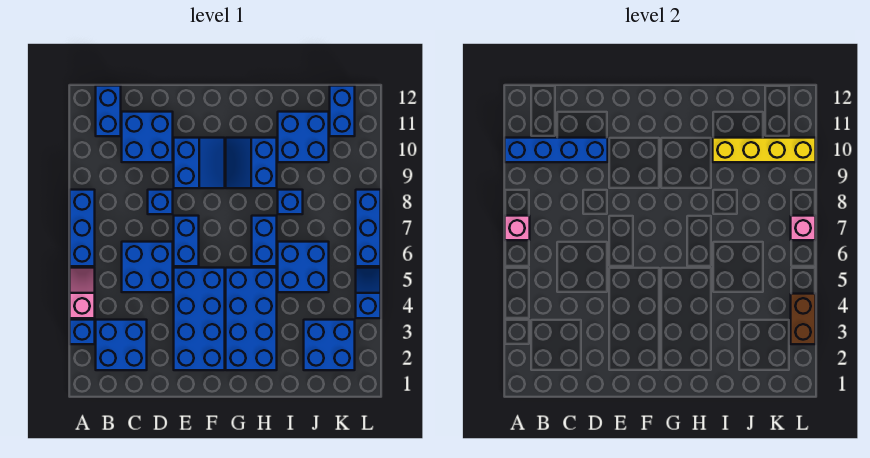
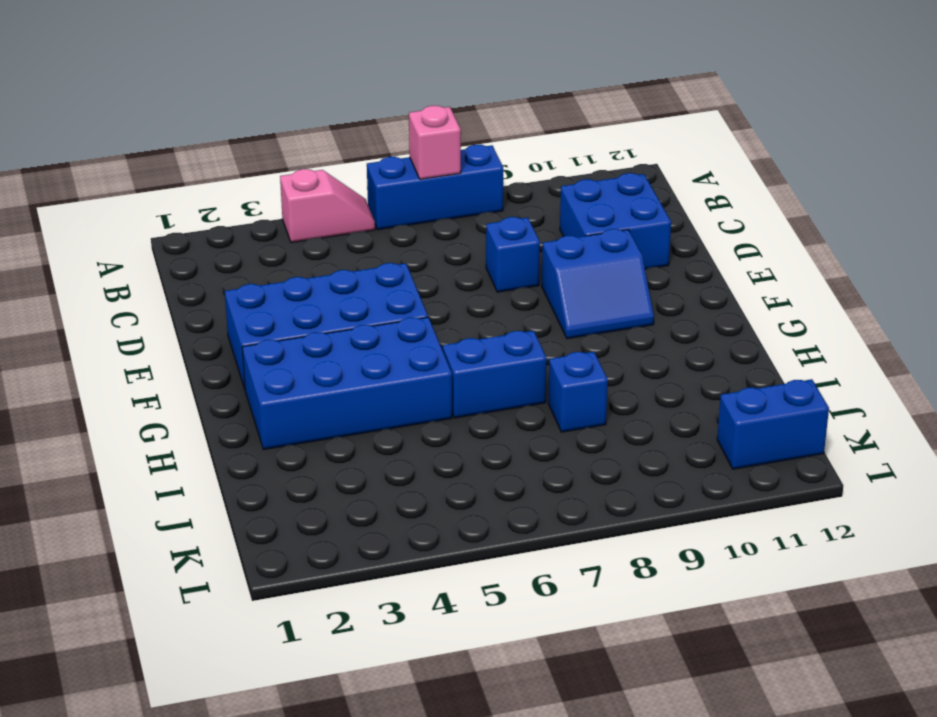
none -> blue brick A3 level 1
none -> blue brick B2:C3 level 1
none -> blue brick B11:B12 level 1

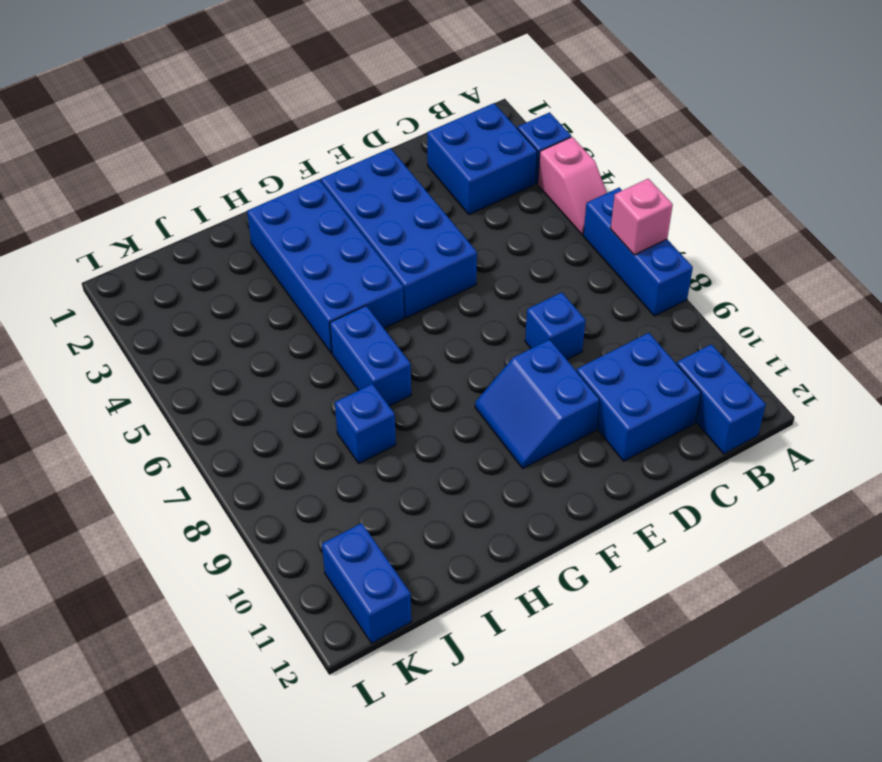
none -> blue brick C5:D6 level 1
none -> blue brick E6:E7 level 1
none -> blue slope G9:H10 level 1 top H

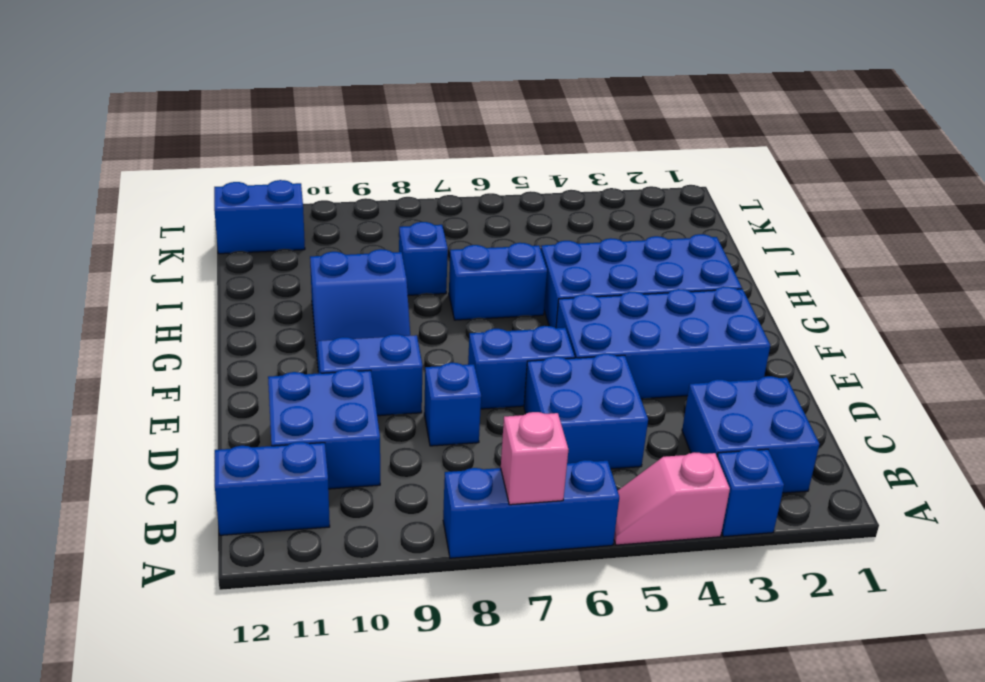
none -> blue brick I5:J6 level 1
none -> blue brick I10:J11 level 1
none -> blue brick J2:K3 level 1

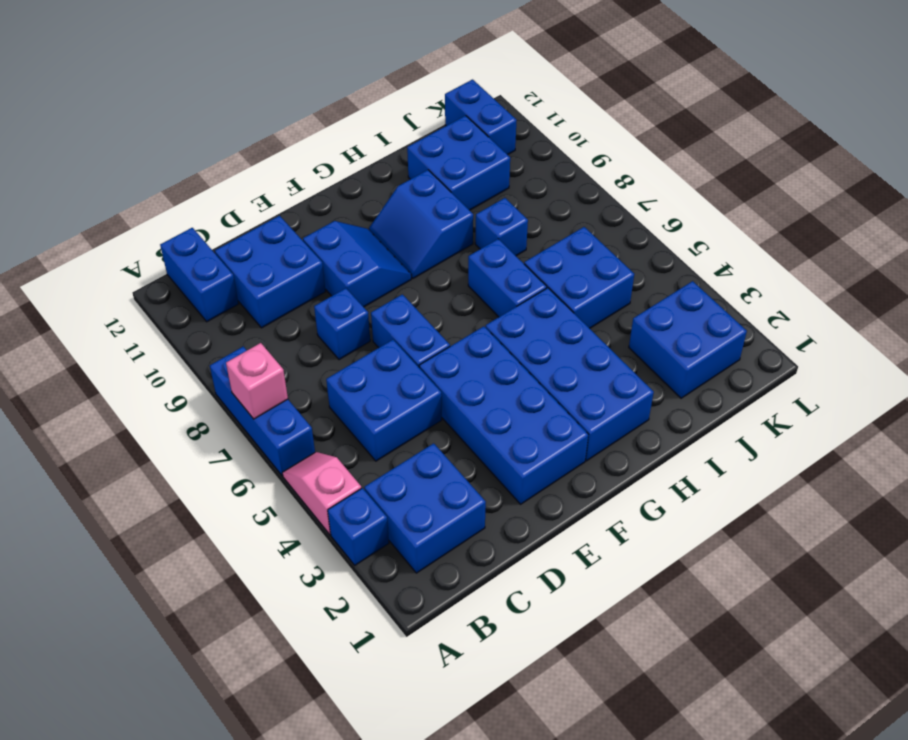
none -> blue slope L4:L5 level 1 top 4
none -> blue brick L6:L8 level 1
none -> blue brick A10:D10 level 2

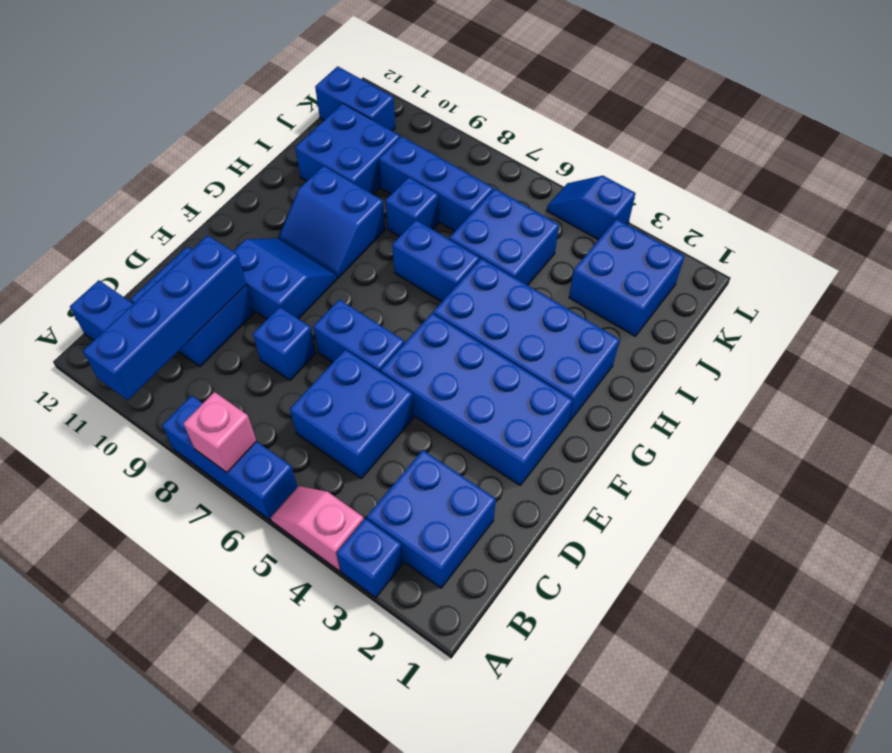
blue brick J7:J9 level 1 -> blue brick L6:L8 level 1
none -> yellow brick I10:L10 level 2
none -> brown brick L3:L4 level 2
none -> pink brick L7 level 2

